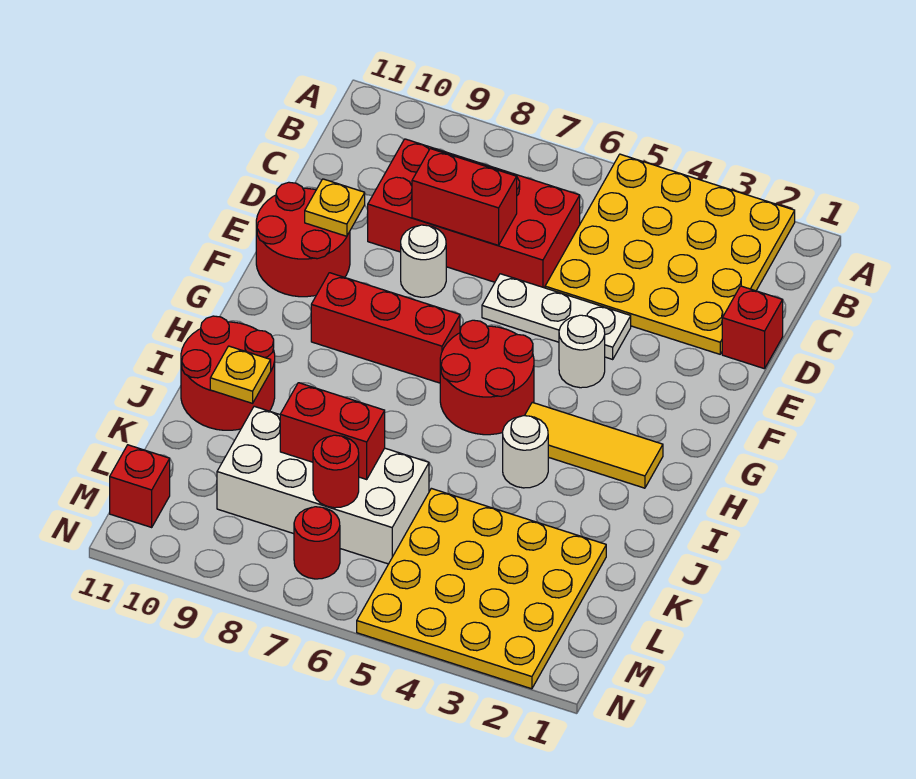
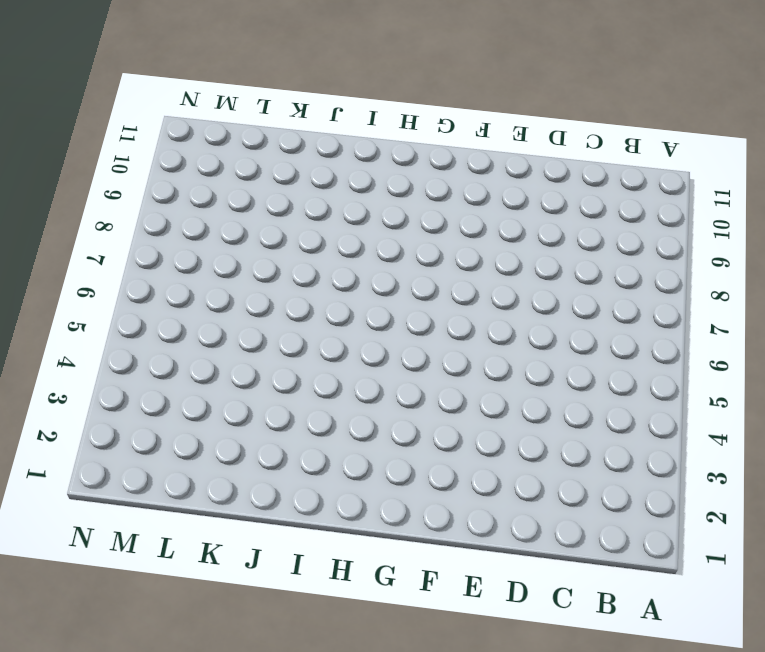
none -> yellow plate A2:D5 level 1
none -> red brick C6:D9 level 1
none -> red brick D1 level 1

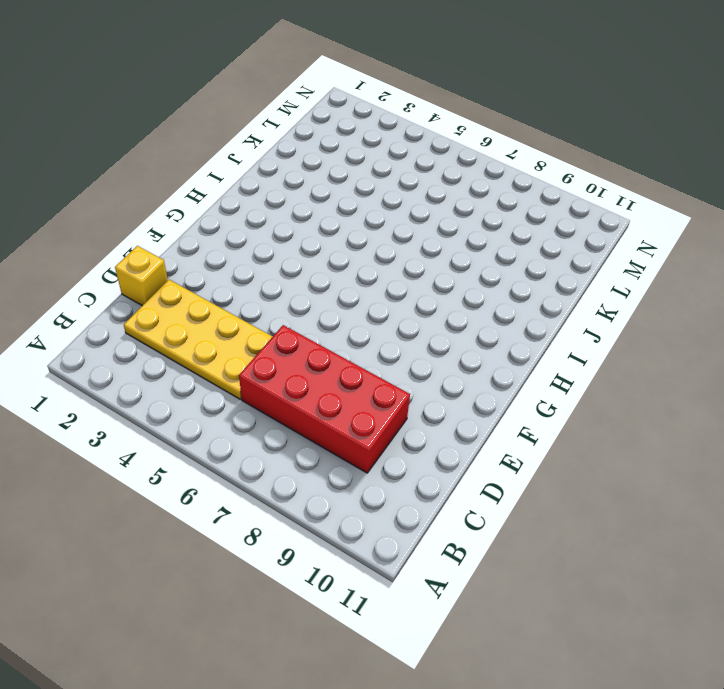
yellow plate C2:D5 level 1 -> yellow plate A2:D5 level 1
yellow brick D1 level 1 -> red brick D1 level 1
none -> white plate E4:E6 level 1
none -> white round brick E8 level 1
none -> red round brick E10:F11 level 1

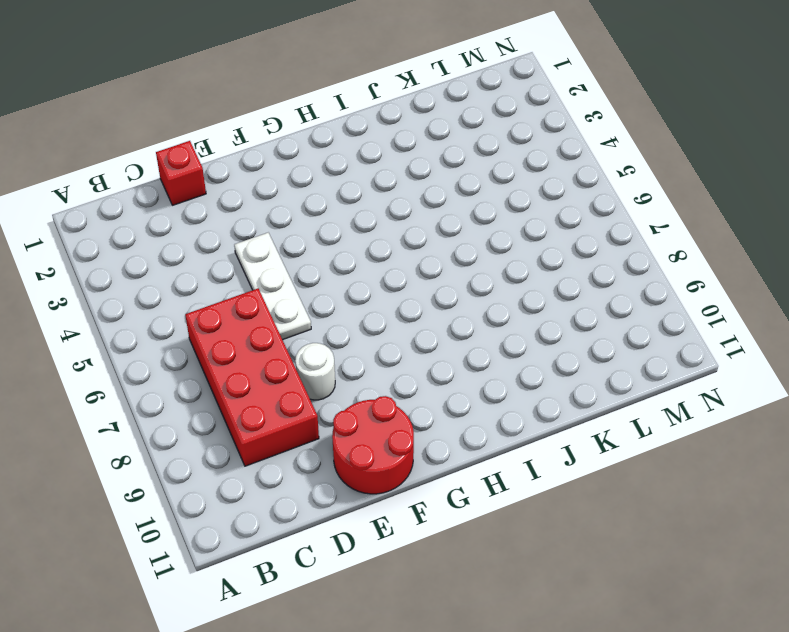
none -> yellow plate A2:D5 level 1
none -> white round brick F4 level 1
none -> red round brick G5:H6 level 1

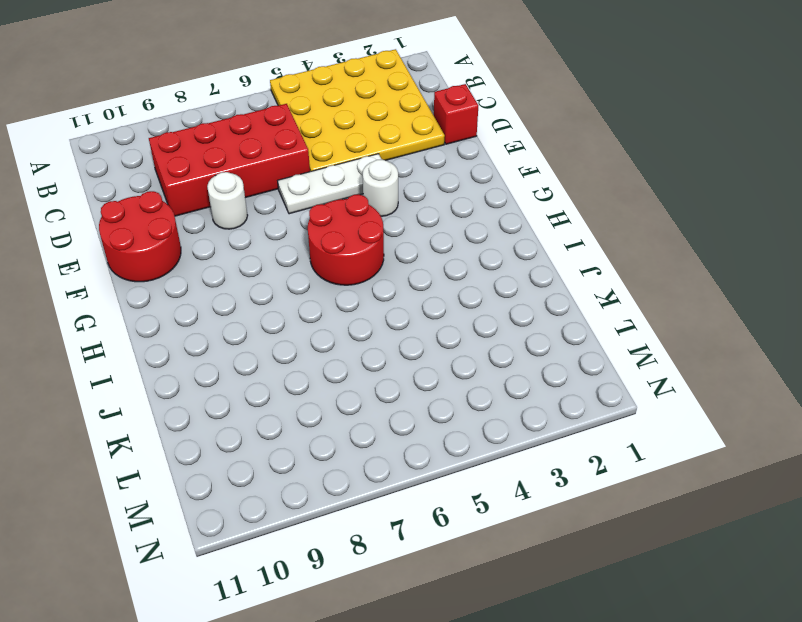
none -> red brick G7:G9 level 1
none -> yellow tile H2:H4 level 1
none -> white round brick I4 level 1

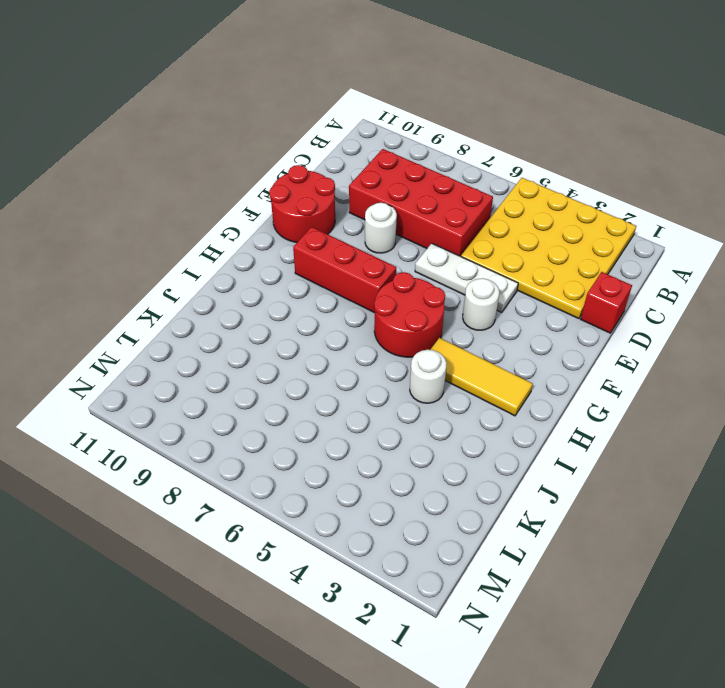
none -> red round brick I10:J11 level 1
none -> yellow plate K2:N5 level 1
none -> white brick K6:L9 level 1

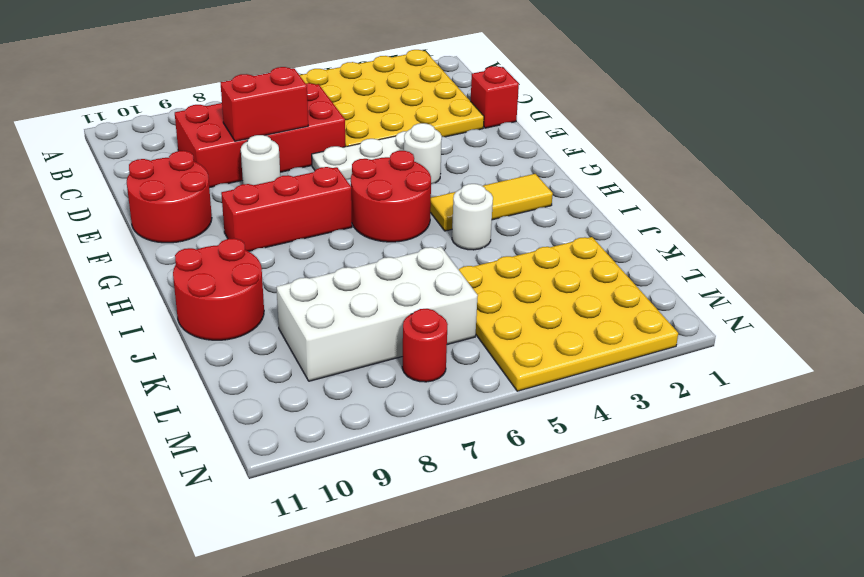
none -> red brick M11 level 1
none -> yellow plate E10 level 2
none -> yellow plate J10 level 2

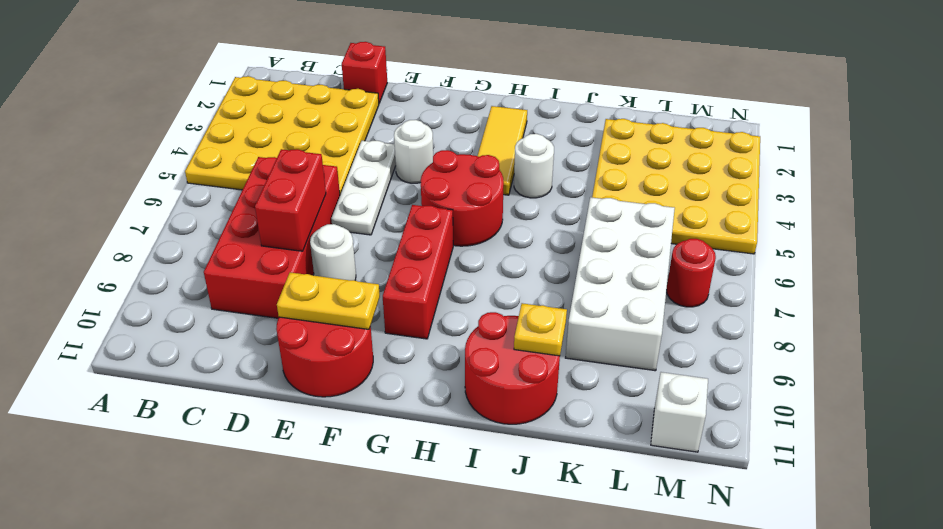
yellow plate E10:F10 level 2 -> yellow plate E10 level 2
white brick M11 level 1 -> red brick M11 level 1
none -> red brick K7:K8 level 2
none -> red round brick L7 level 2

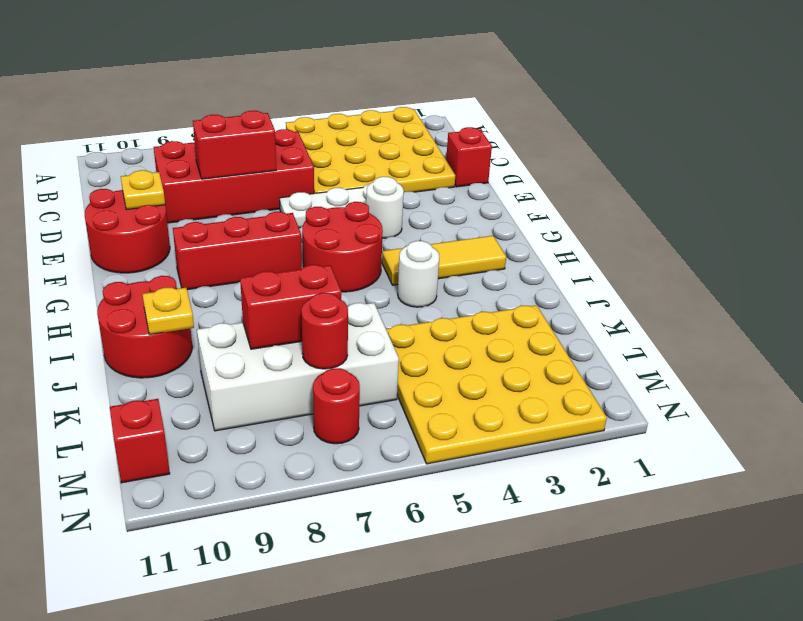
none -> white round brick E8 level 1

